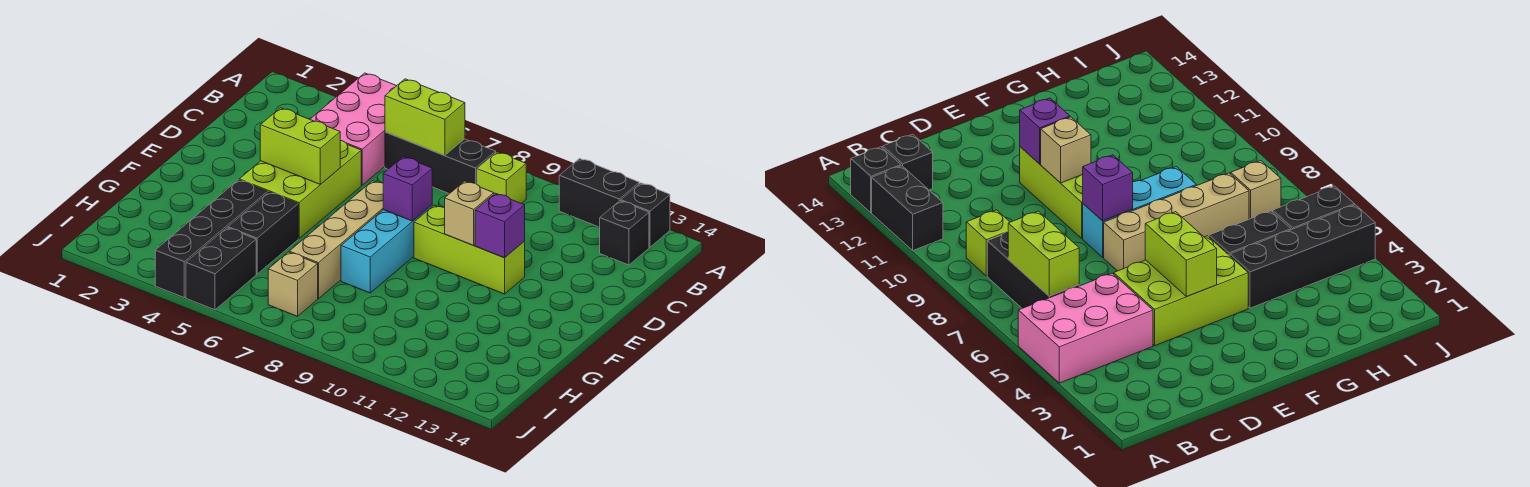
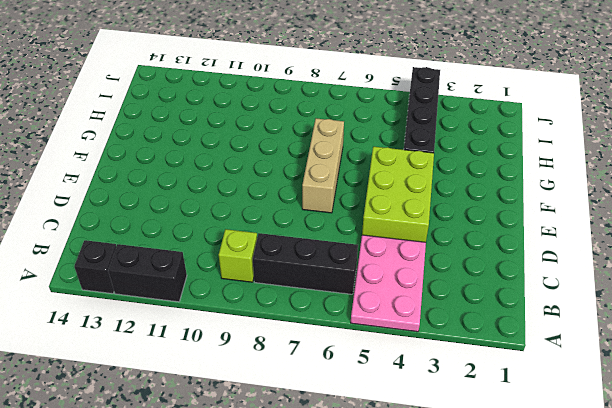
pink plate A4:C5 level 1 -> pink brick A4:C5 level 1
tan brick E7:G7 level 1 -> tan brick E7:H7 level 1
none -> black brick B13 level 1
none -> cyan brick E8:G8 level 1
none -> lime brick E9:E11 level 1

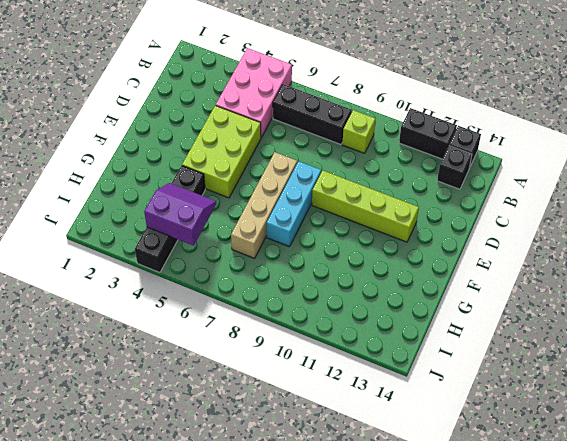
lime brick E9:E12 level 1 -> lime brick E9:E11 level 1
purple slope H4:I5 level 2 top I -> none
none -> black brick G5:H5 level 1
none -> black brick I5:J5 level 1
none -> tan brick I7 level 1

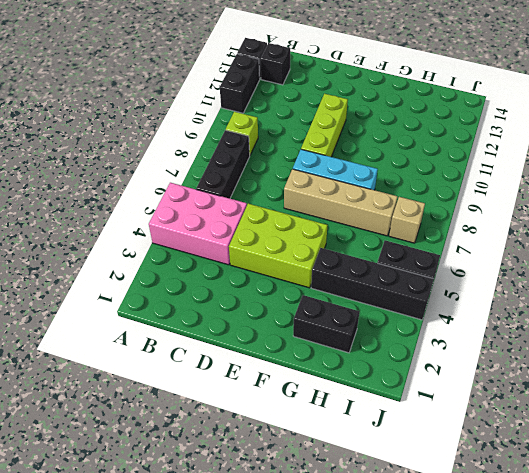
black brick G2:H2 level 1 -> black brick G5:H5 level 1
none -> lime brick B6:B7 level 2
none -> lime brick E4:E5 level 2
none -> purple brick E8 level 2

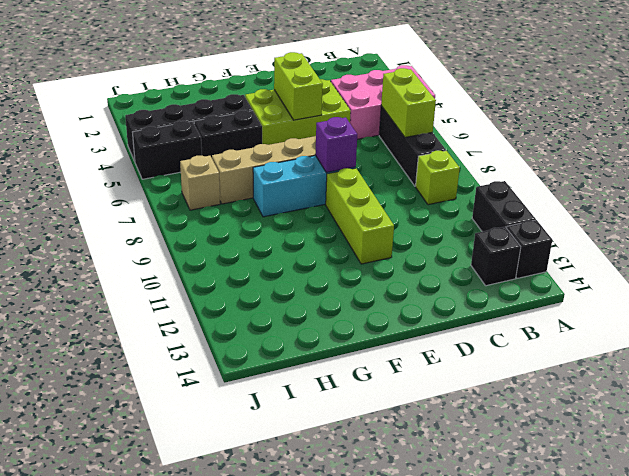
none -> tan brick E10 level 2
none -> purple brick E11 level 2

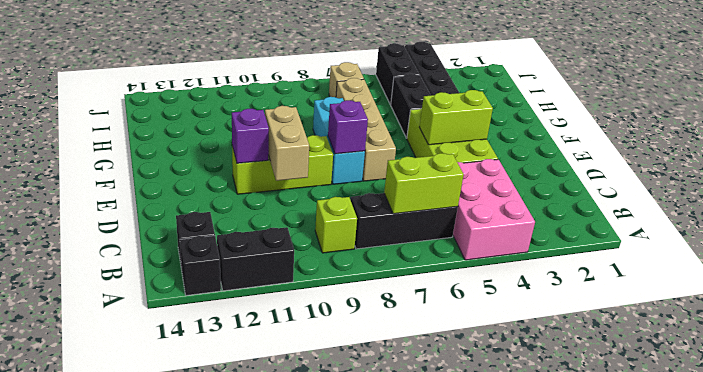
tan brick D10:E10 level 2 -> tan brick E10 level 2

